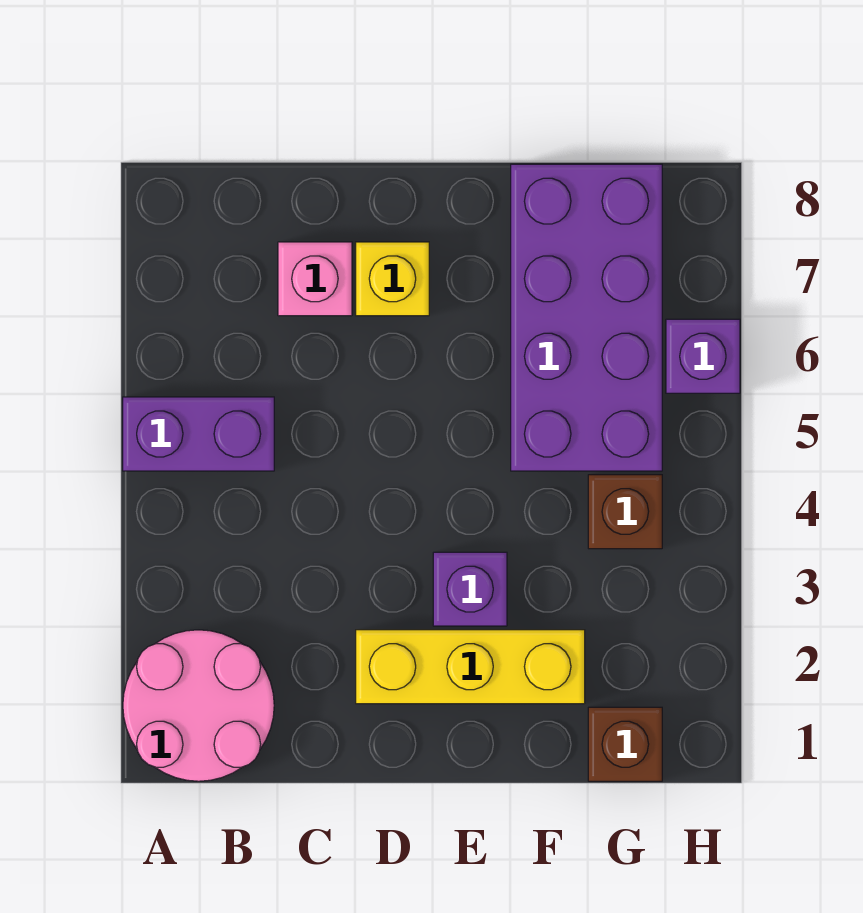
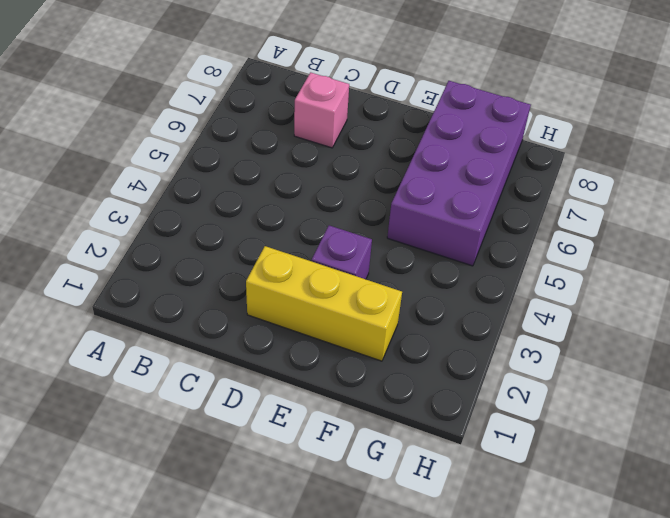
none -> pink round brick A1:B2 level 1
none -> purple brick A5:B5 level 1

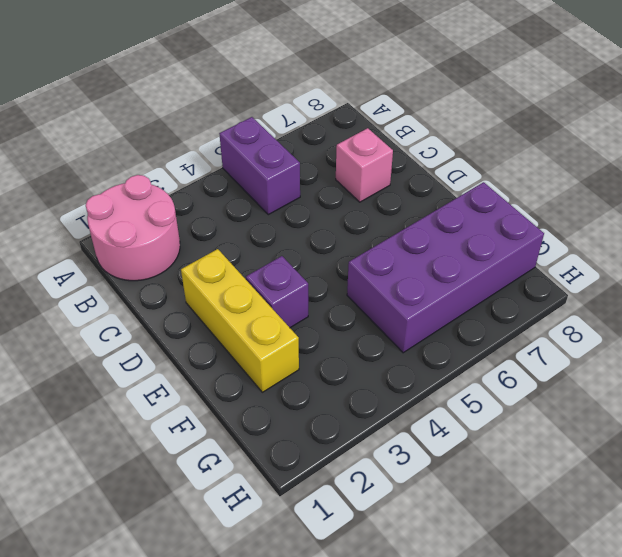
none -> yellow brick D7 level 1
none -> brown brick G1 level 1

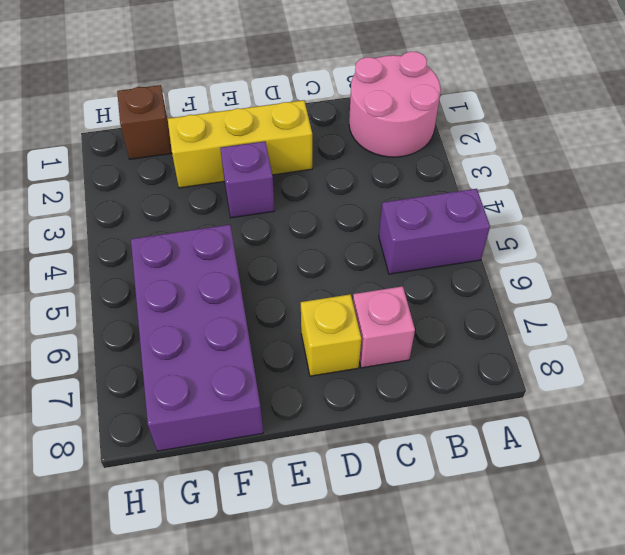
none -> brown brick G4 level 1
none -> purple brick H6 level 1

